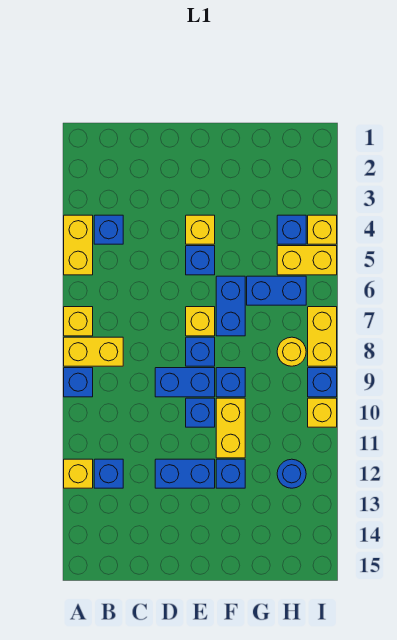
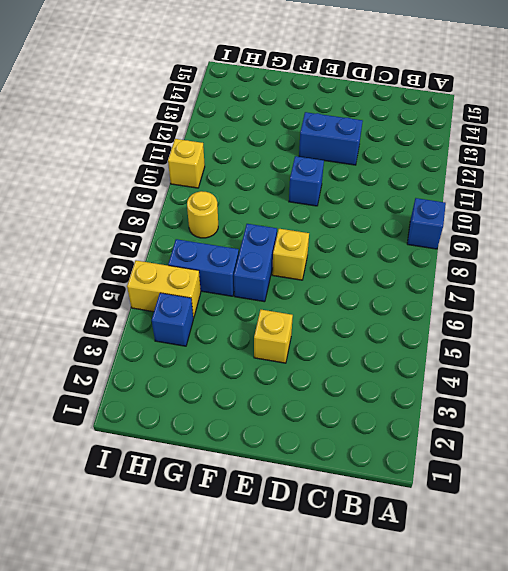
none -> yellow brick A4:A5 level 1
none -> yellow brick A7 level 1
none -> yellow brick A8:B8 level 1

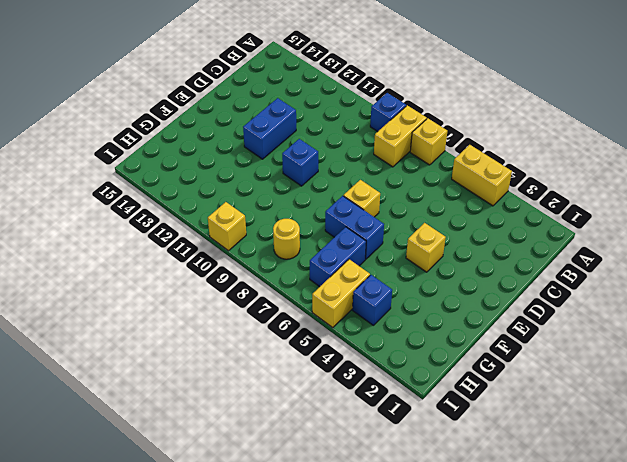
none -> yellow brick A12 level 1
none -> blue brick B4 level 1
none -> blue brick B12 level 1

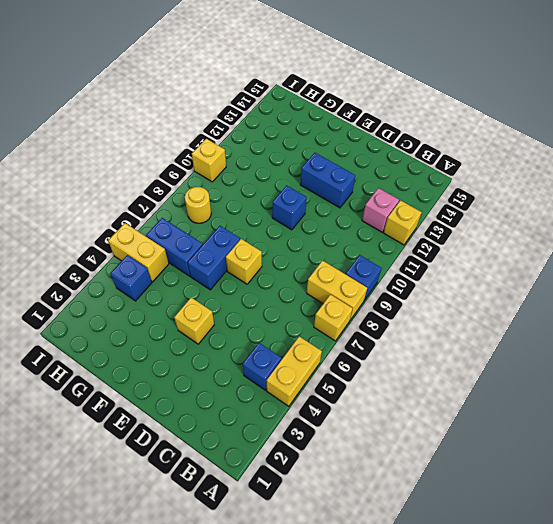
pink brick B12 level 1 -> blue brick B12 level 1
none -> blue brick D9:E9 level 1
none -> blue brick E5 level 1
none -> blue brick E8 level 1

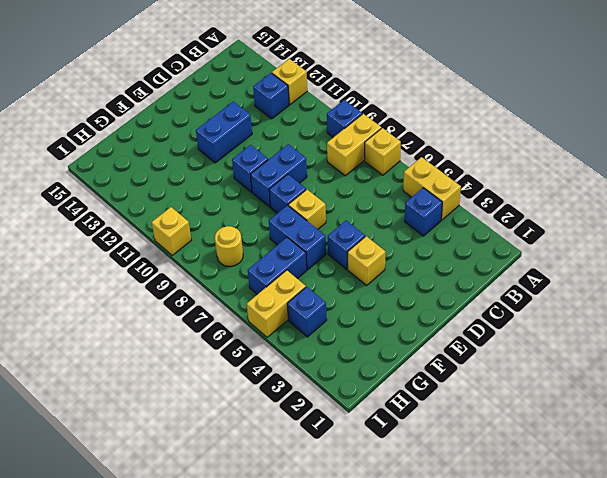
none -> blue brick F9 level 1
none -> yellow brick F10:F11 level 1
none -> blue brick F12 level 1

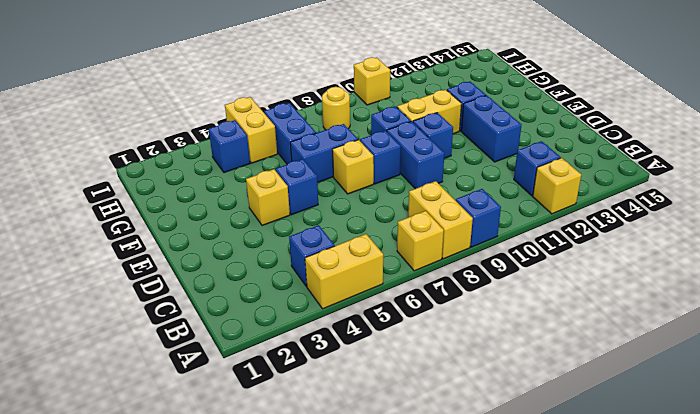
none -> blue round brick H12 level 1
none -> yellow brick I4 level 1
none -> yellow brick I7:I8 level 1

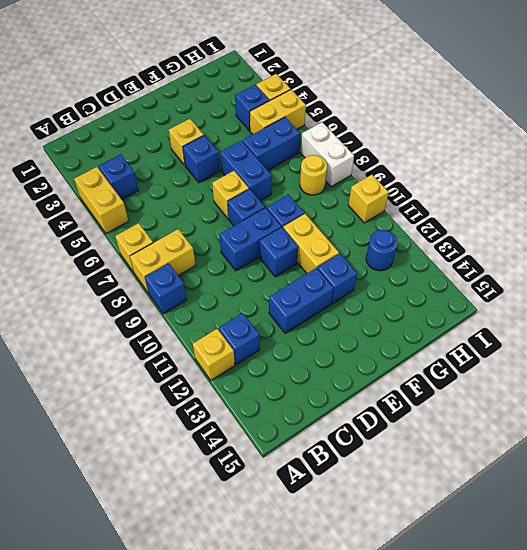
white brick I7:I8 level 1 -> yellow brick I7:I8 level 1
none -> blue brick I9 level 1

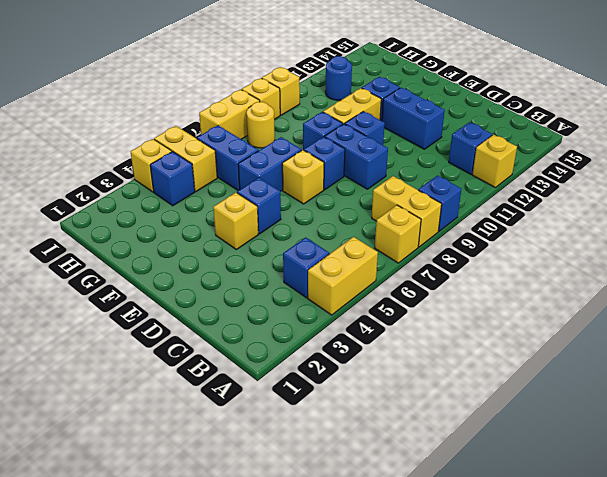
yellow brick I9 level 1 -> blue brick I9 level 1

